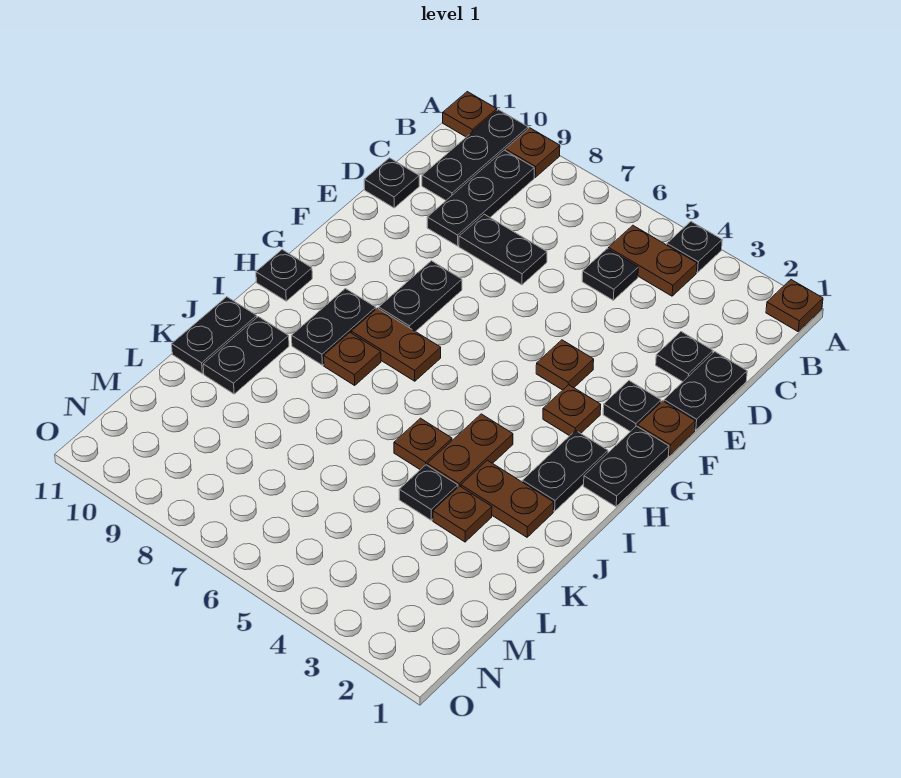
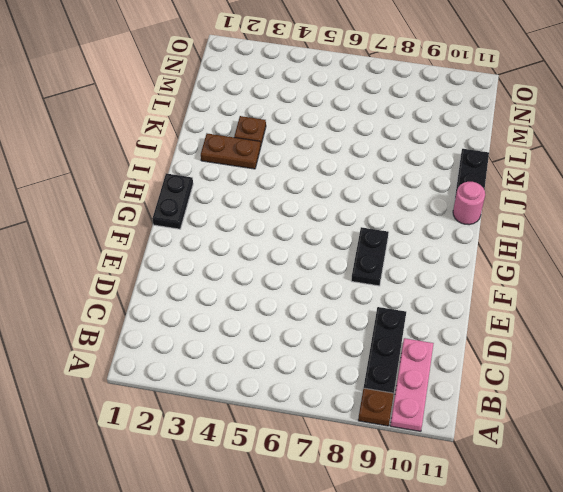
pink plate A10:C10 level 1 -> black plate A10:C10 level 1
pink round brick I11 level 1 -> none
none -> brown plate A1 level 1
none -> black plate A4 level 1
none -> brown plate A11 level 1
none -> brown plate B4:B5 level 1

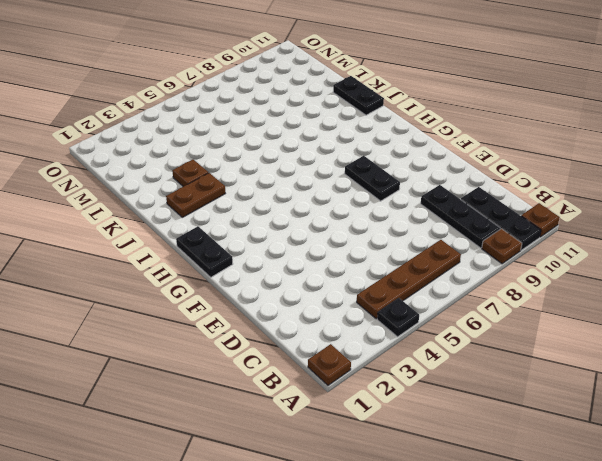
brown plate B4:B7 level 1 -> brown plate B4:B5 level 1
none -> black plate C5 level 1
none -> black plate D1:E1 level 1
none -> black plate D2 level 1
none -> black plate D7:D8 level 1

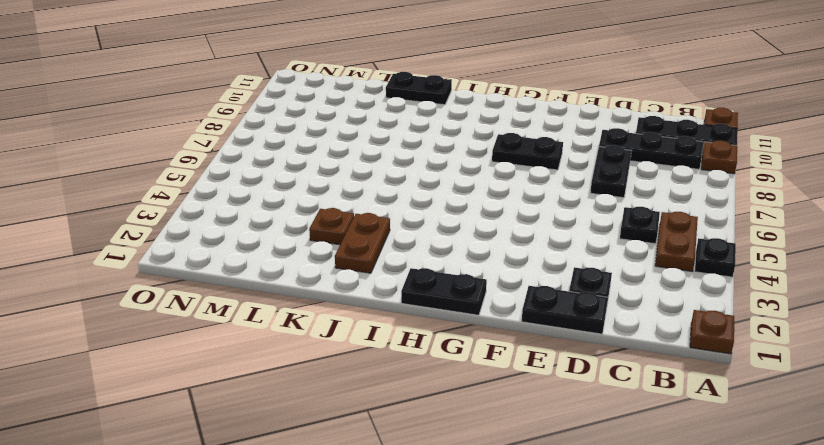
none -> black plate D11 level 1
none -> brown plate F1 level 1
none -> black plate F2 level 1
none -> brown plate F4 level 1

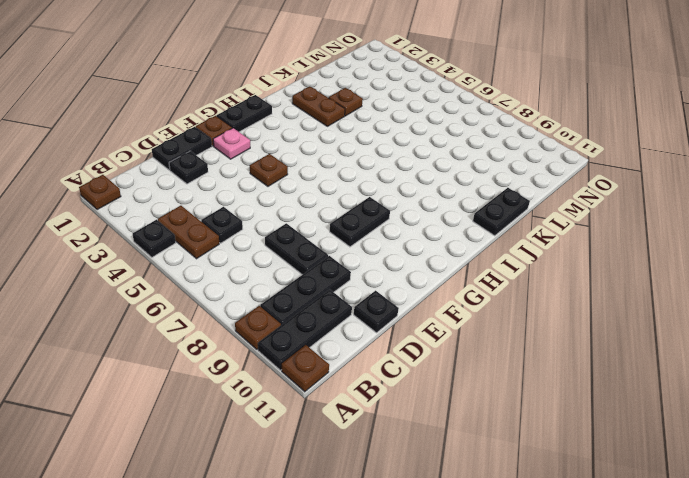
pink plate F2 level 1 -> black plate F2 level 1
none -> brown plate G3 level 1
none -> black plate H2:I2 level 1
none -> brown plate H7:H8 level 1
none -> black plate H9:I9 level 1

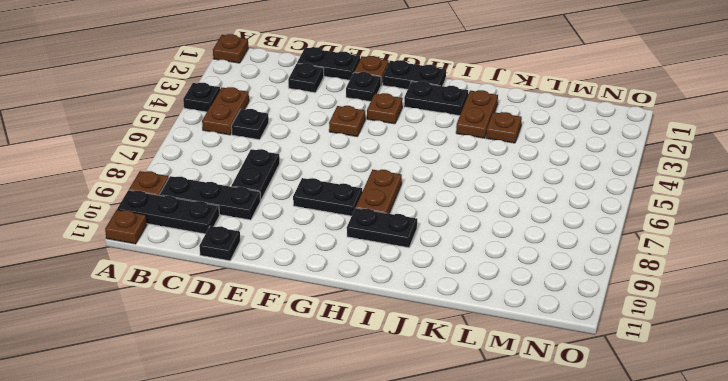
none -> black plate H11 level 1
none -> brown plate I4:J4 level 1
none -> brown plate I8 level 1
none -> brown plate J5 level 1

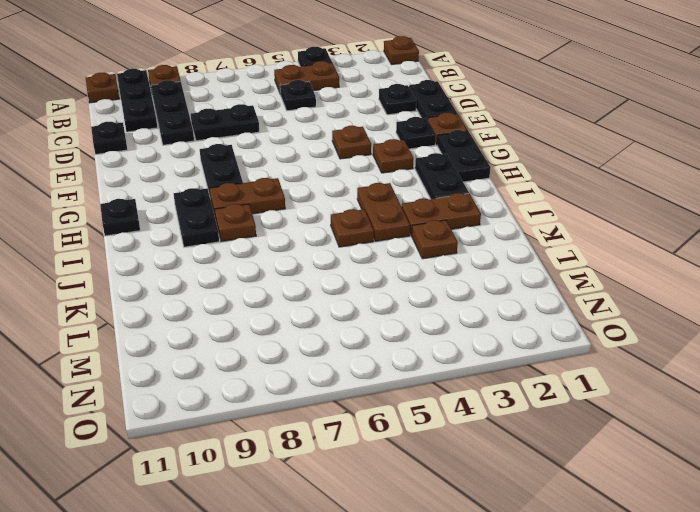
none -> black plate J10:K10 level 1
none -> black plate J11:K11 level 1
none -> black plate K4 level 1

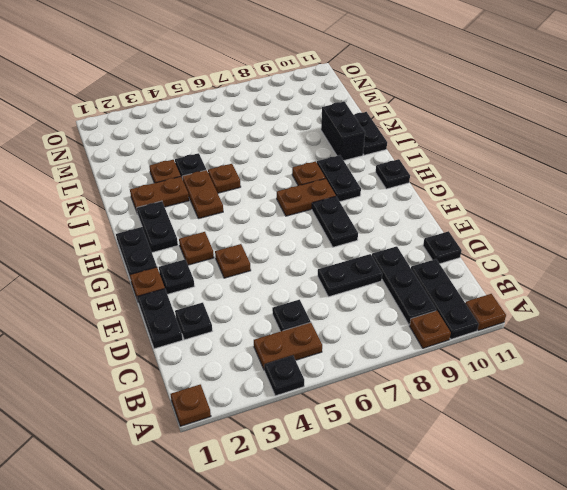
black brick J10:K10 level 1 -> black plate J10:K10 level 1

